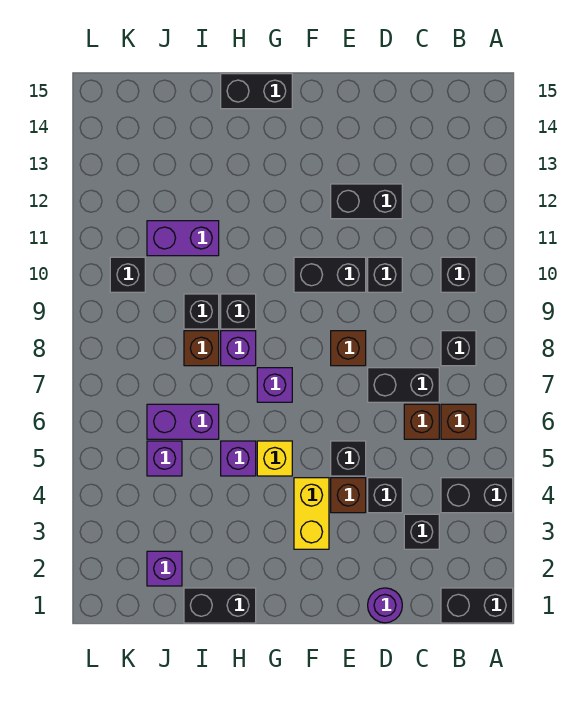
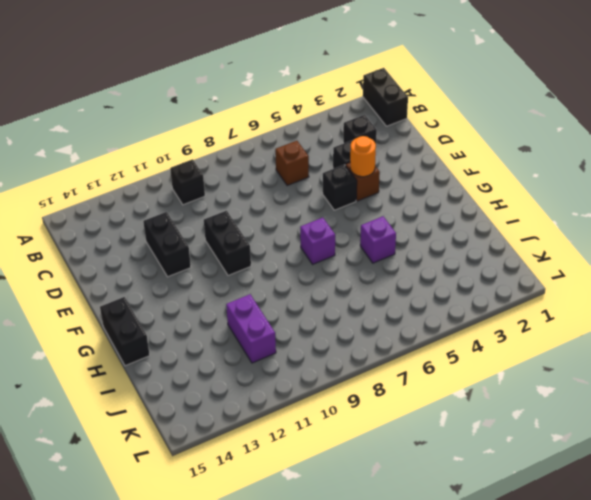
orange round brick E4 level 2 -> none
none -> black brick A4:B4 level 1
none -> brown brick B6 level 1
none -> black brick B8 level 1
none -> black brick C7:D7 level 1

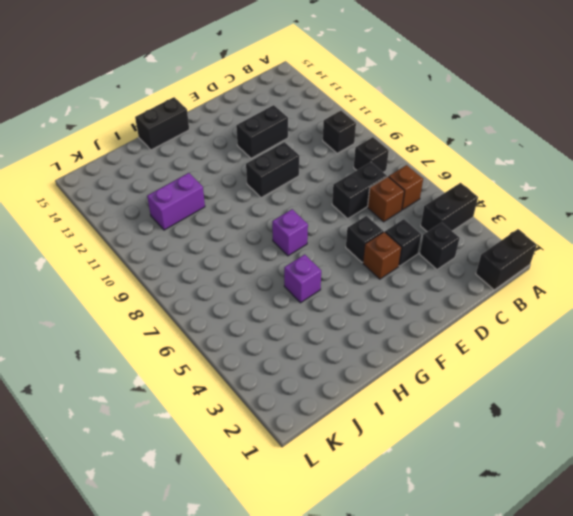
none -> purple round brick D1 level 1
none -> black brick D10 level 1
none -> brown brick E8 level 1
none -> yellow brick F3:F4 level 1

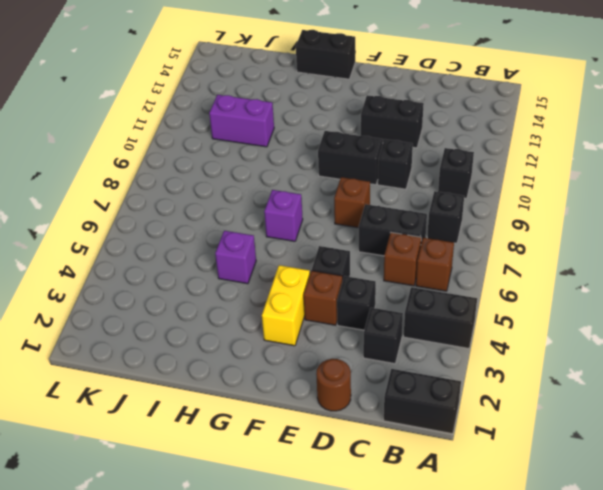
brown round brick D1 level 1 -> purple round brick D1 level 1
none -> yellow brick G5 level 1
none -> black brick H1:I1 level 1
none -> purple brick H8 level 1
none -> black brick H9 level 1

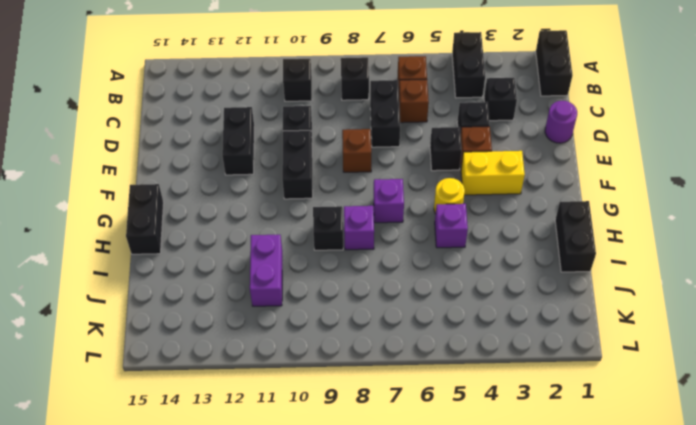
yellow round brick G5 level 1 -> yellow brick G5 level 1
none -> purple brick I6:J6 level 1
none -> brown brick I8 level 1
none -> black brick I9 level 1
none -> purple brick J2 level 1

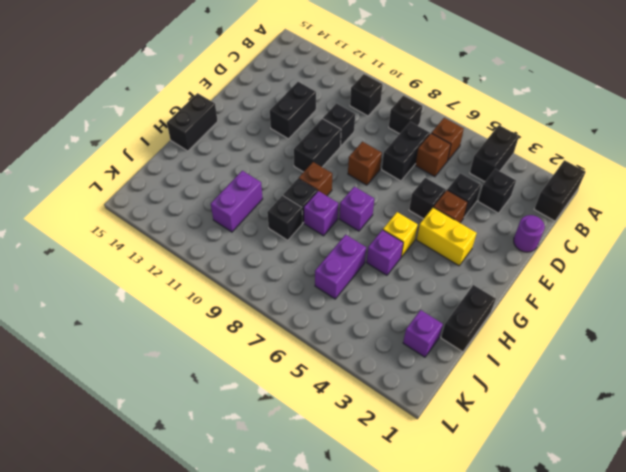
brown brick G9 level 1 -> brown brick I8 level 1
none -> purple brick J5 level 1
none -> black brick K10 level 1

